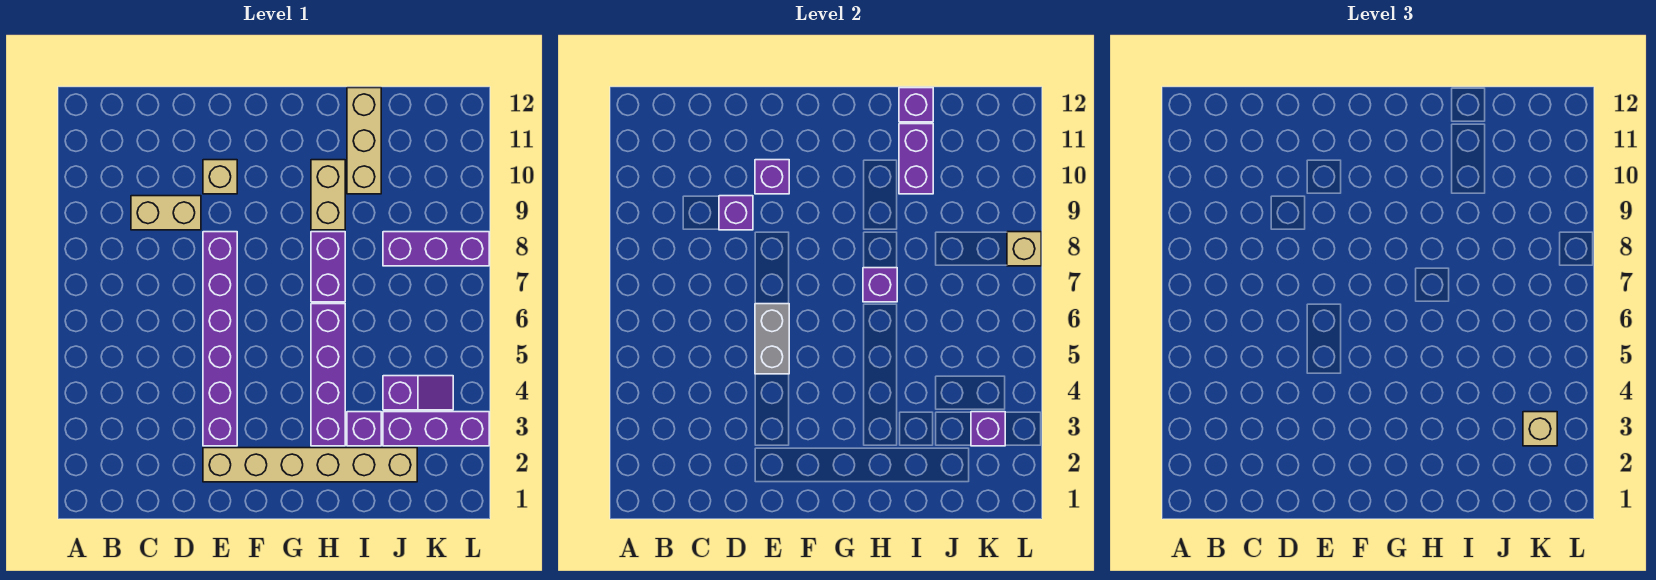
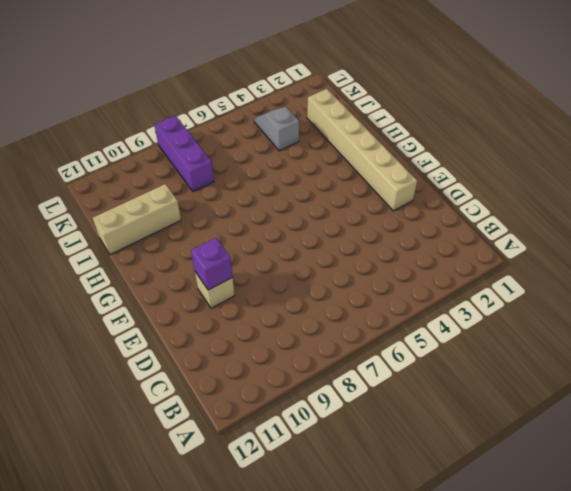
grey slope J4:K4 level 1 top J -> purple slope J4:K4 level 1 top J
none -> tan brick C9:D9 level 1
none -> purple brick E3:E8 level 1
none -> purple brick H3:H6 level 1

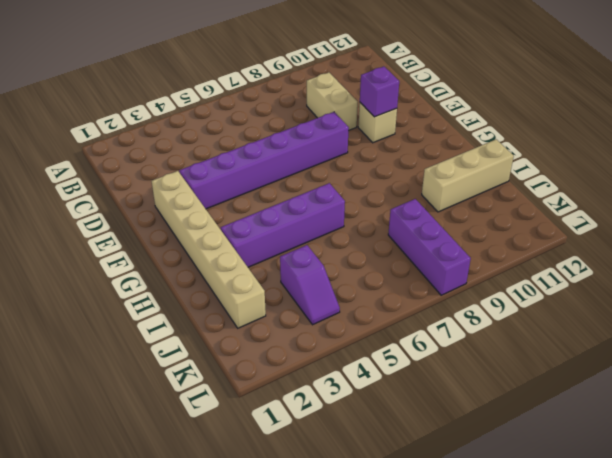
none -> purple brick H7:H8 level 1
none -> tan brick H9:H10 level 1
none -> purple brick I3 level 1

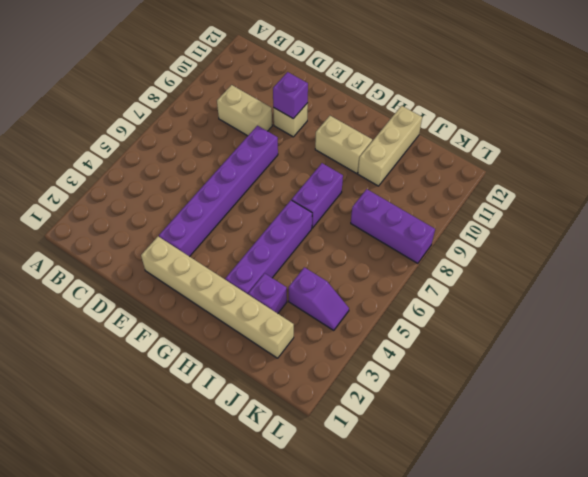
tan brick G10:H10 level 1 -> tan brick H9:H10 level 1
none -> purple brick J3:L3 level 1
none -> purple brick D9 level 2
none -> grey brick E5:E6 level 2

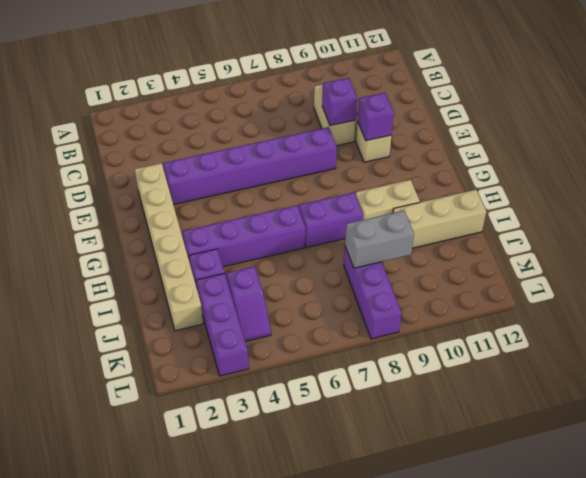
grey brick J8:J9 level 2 -> grey brick E5:E6 level 2
none -> purple brick H7 level 2
none -> purple brick I10:I11 level 2
none -> purple brick I12 level 2

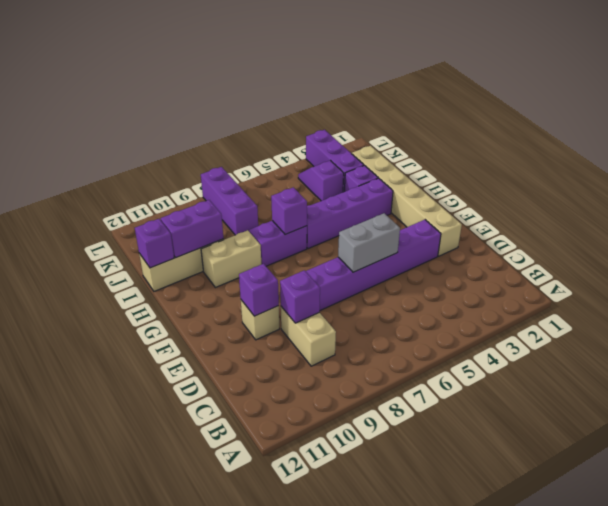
none -> purple brick K3 level 2
none -> tan brick L8 level 2
none -> tan brick K3 level 3

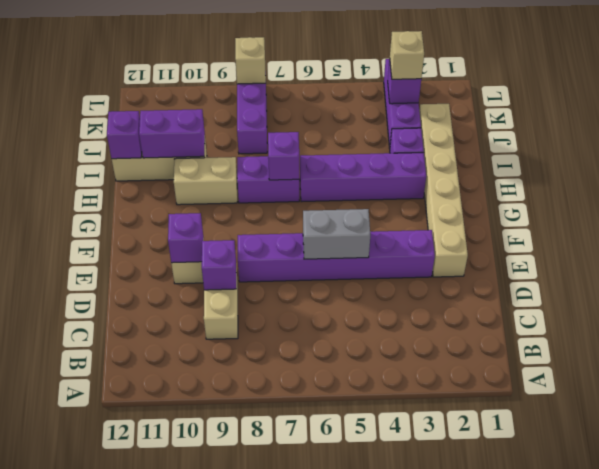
none -> purple slope J4:K4 level 1 top J

